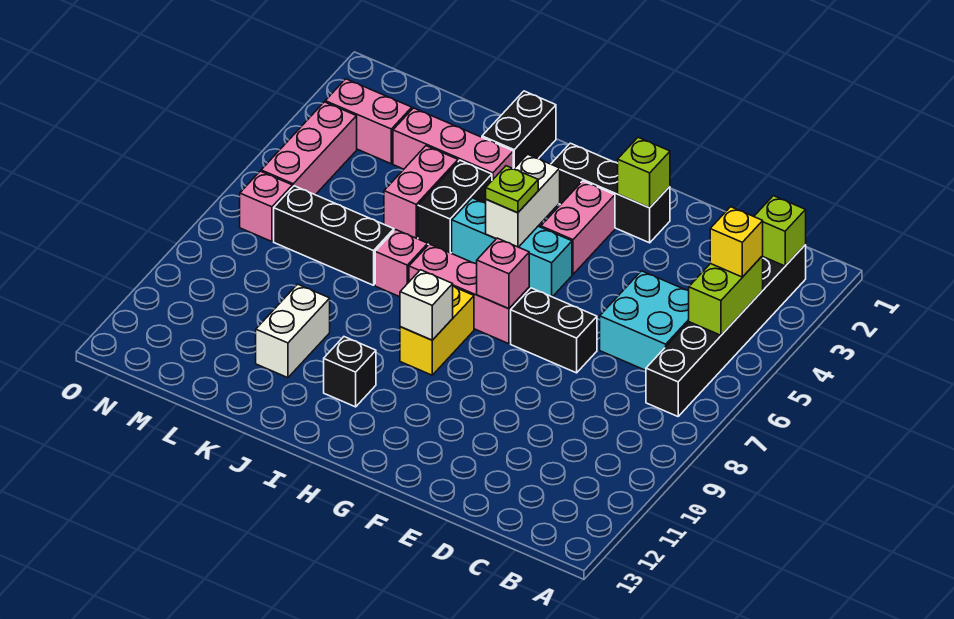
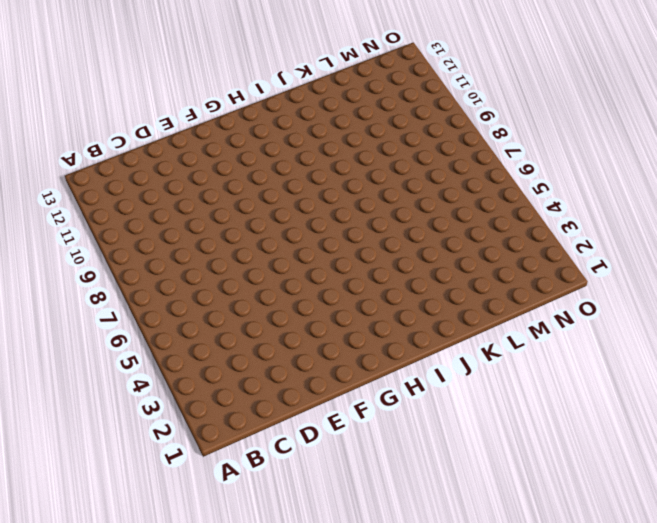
none -> black brick B2:B7 level 1
none -> cyan brick C5:D6 level 1
none -> black brick E7:F7 level 1

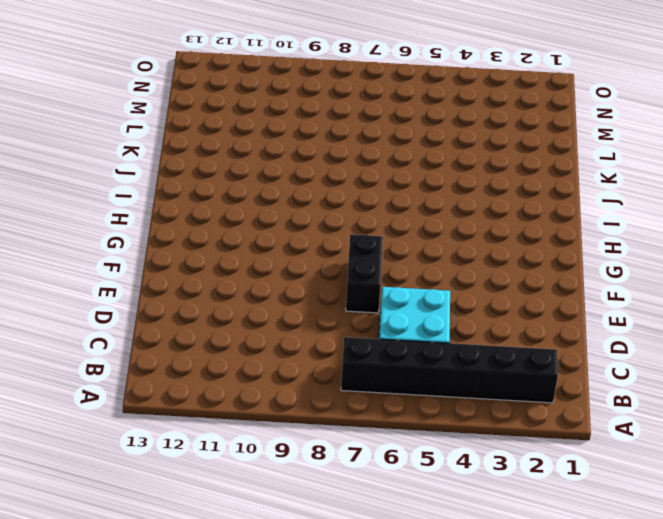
none -> black brick F2:H2 level 1
none -> pink brick G3:G4 level 1
none -> cyan brick G5:I5 level 1

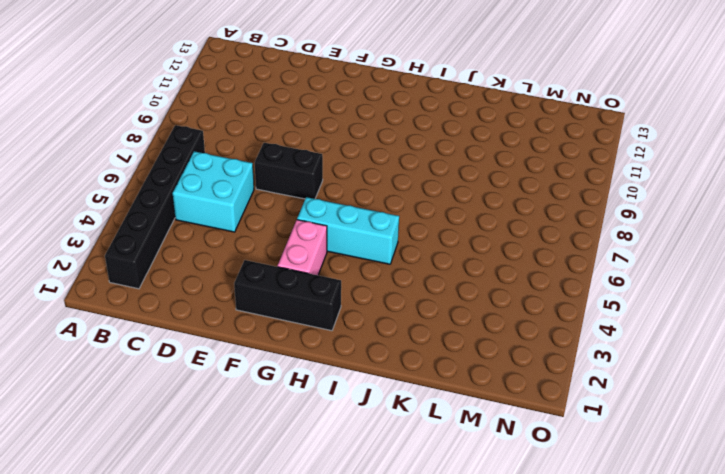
none -> pink brick G7:I7 level 1
none -> yellow brick H8:H9 level 1
none -> black brick I11 level 1

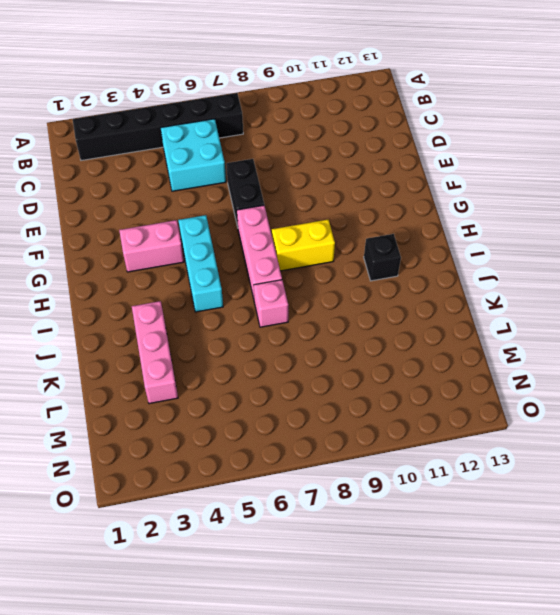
none -> black brick F2:H2 level 1
none -> black brick J1:J2 level 1
none -> black brick J4:J5 level 1

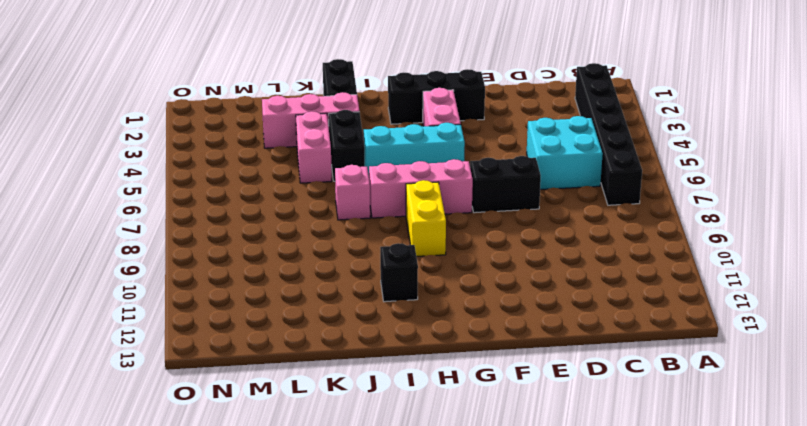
none -> black brick K7:M7 level 1
none -> white brick K10:K11 level 1
none -> pink brick M3:N3 level 1

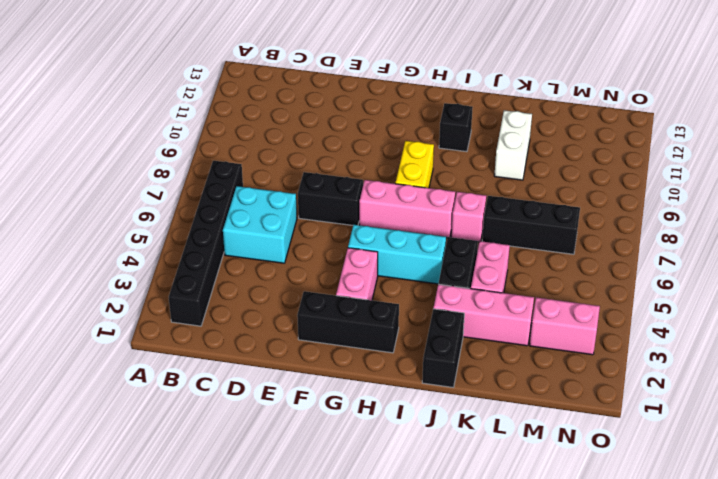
none -> pink brick N4:N6 level 1
none -> pink brick N7 level 1
none -> lime brick B2 level 2

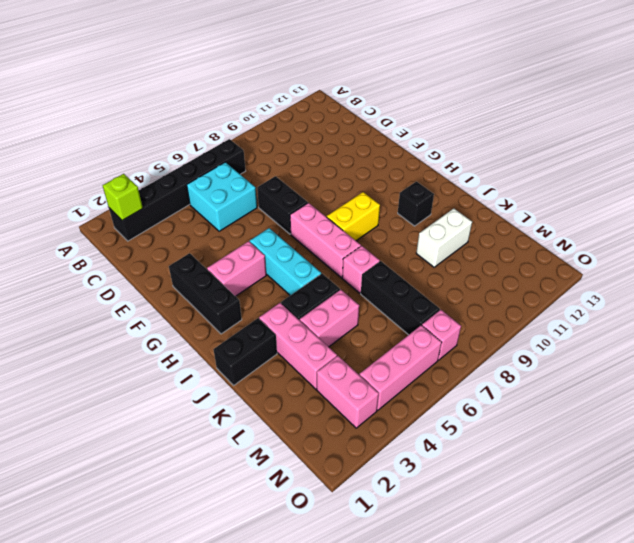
none -> lime brick B4:B5 level 2
none -> lime brick F2 level 2
none -> pink brick G7 level 2

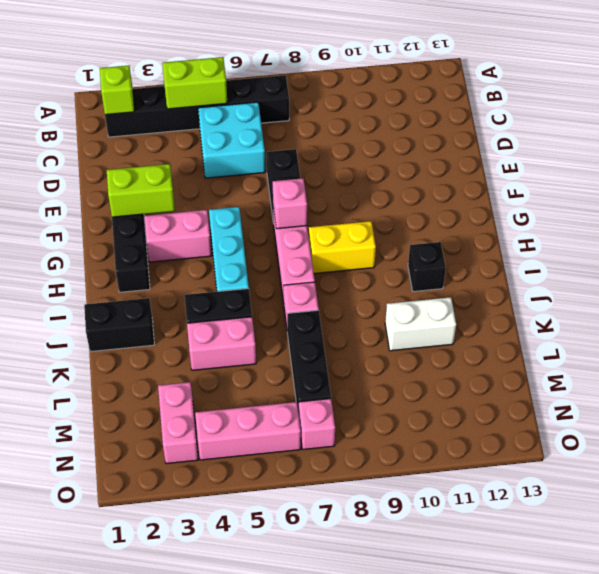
lime brick F2:F3 level 2 -> lime brick F2 level 2
none -> pink brick J3:L3 level 1
none -> white brick H4:H5 level 2
none -> white brick H9 level 2

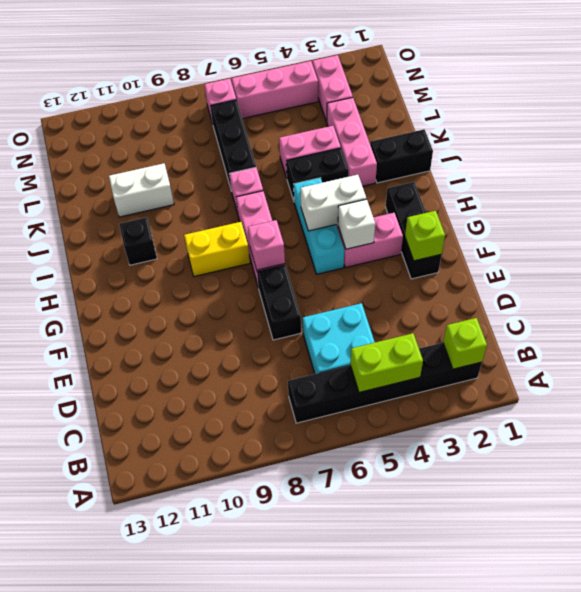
white brick G4 level 2 -> white brick H9 level 2
none -> yellow brick B4 level 3
none -> lime plate H5 level 3

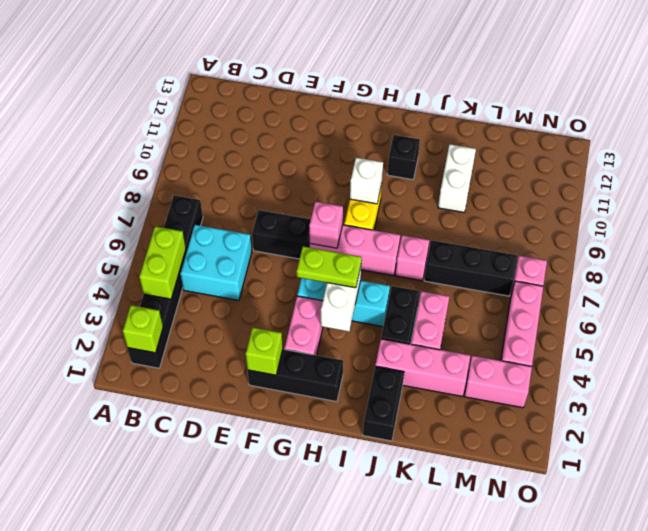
lime plate G5:H5 level 3 -> lime plate H5 level 3
none -> yellow brick B4 level 3

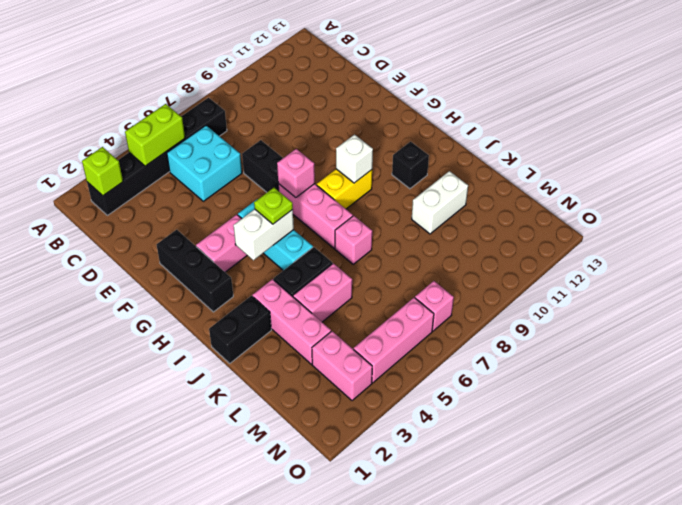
none -> black brick K7:M7 level 1
none -> lime brick F2 level 2
none -> yellow brick B4 level 3

